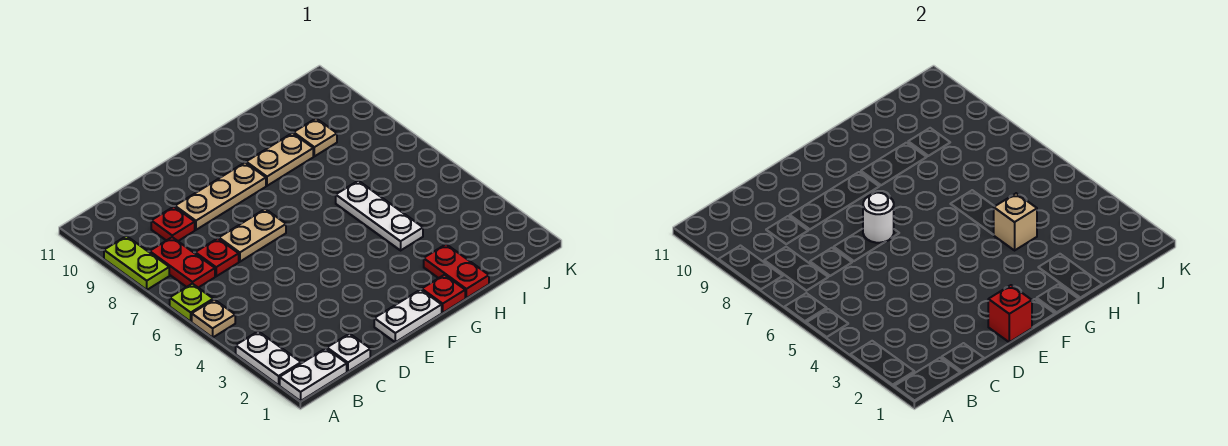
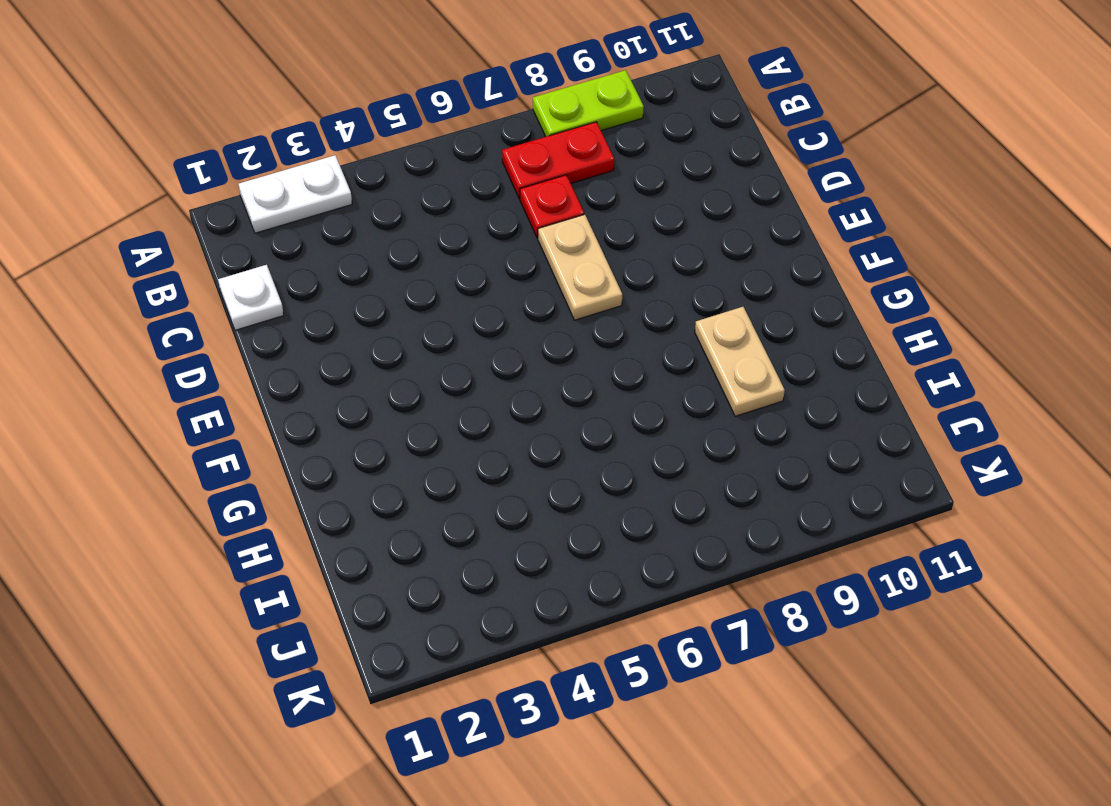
none -> white plate A1:B1 level 1
none -> tan plate A5 level 1
none -> lime plate A6 level 1

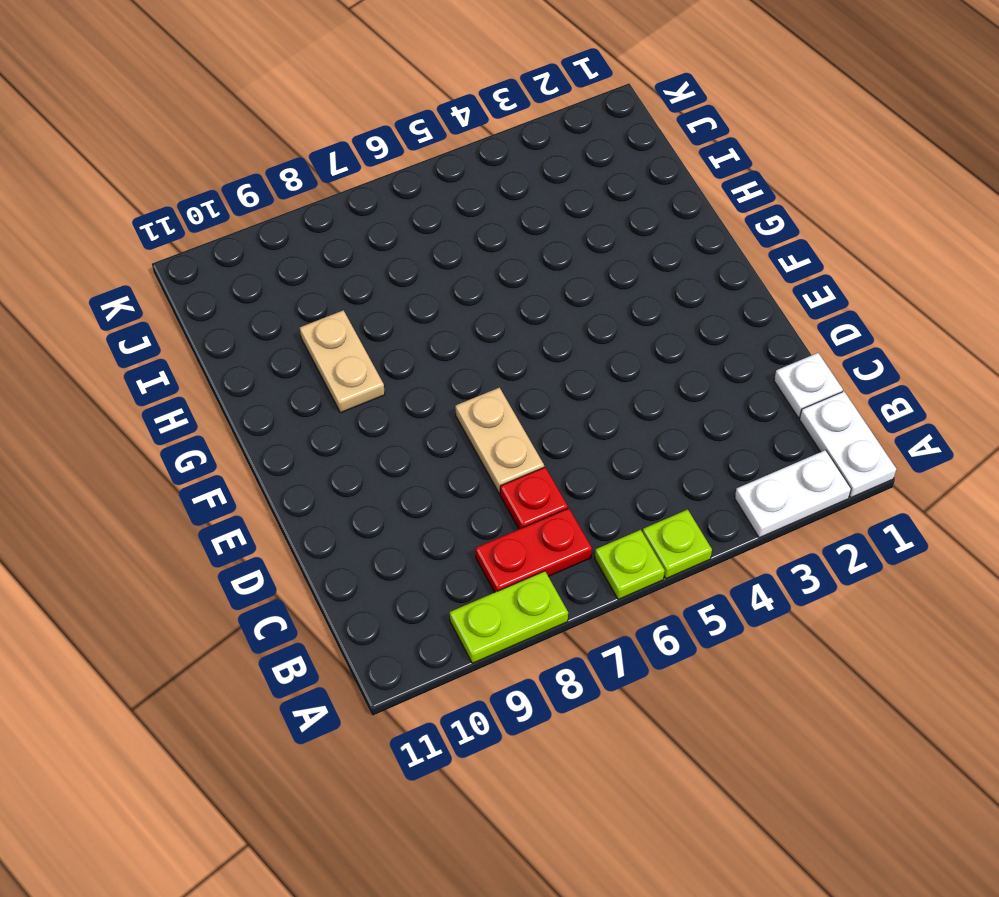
lime plate A5 level 1 -> tan plate A5 level 1
none -> red plate C9 level 1
none -> tan plate D9:F9 level 1
none -> white plate E1:F1 level 1

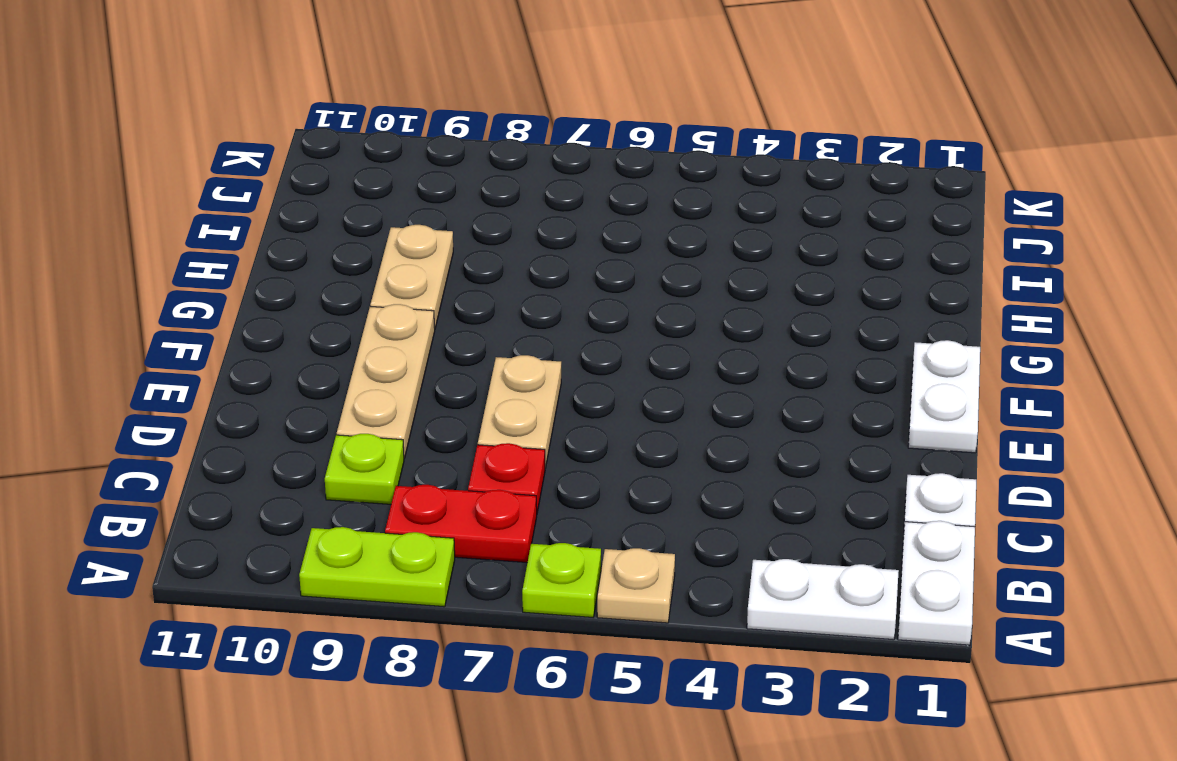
lime plate C9 level 1 -> red plate C9 level 1
none -> red plate G1 level 1
none -> red plate H1:H2 level 1
none -> white plate H4:H6 level 1

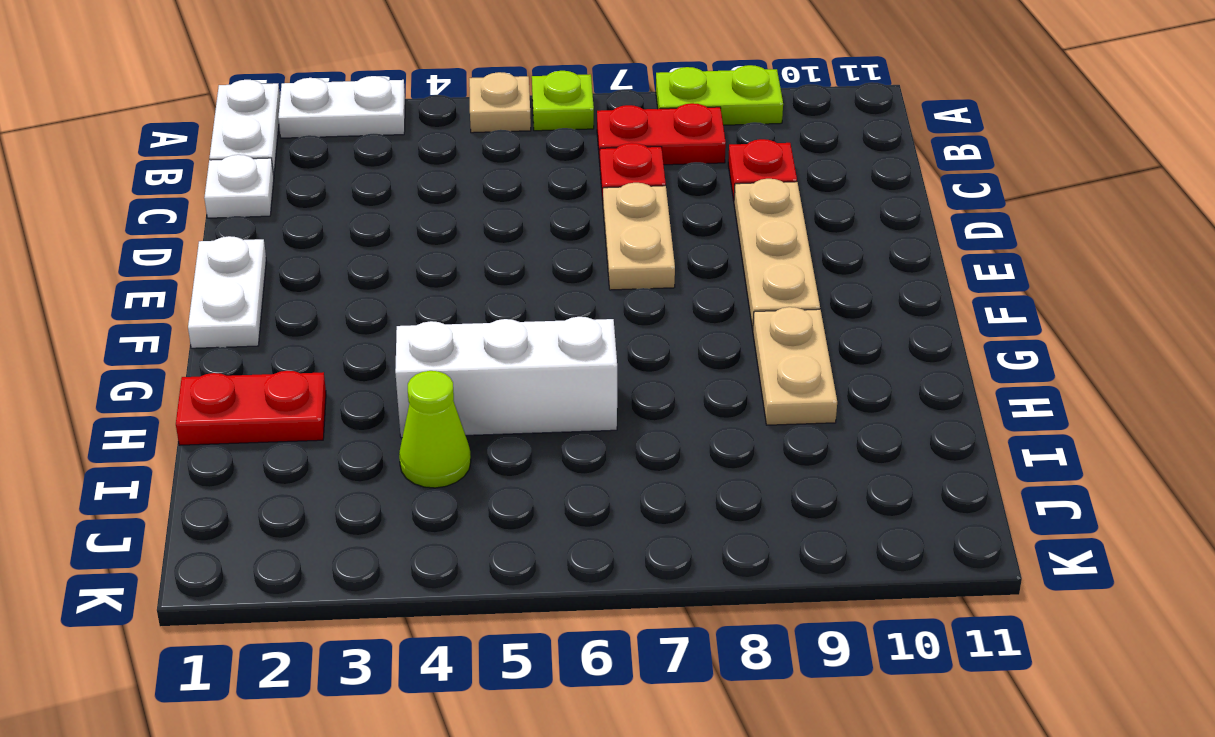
white brick H4:H6 level 1 -> white plate H4:H6 level 1
lime cone I4 level 1 -> none
none -> red plate G1 level 1
none -> tan plate I9 level 1
none -> red brick E1 level 2

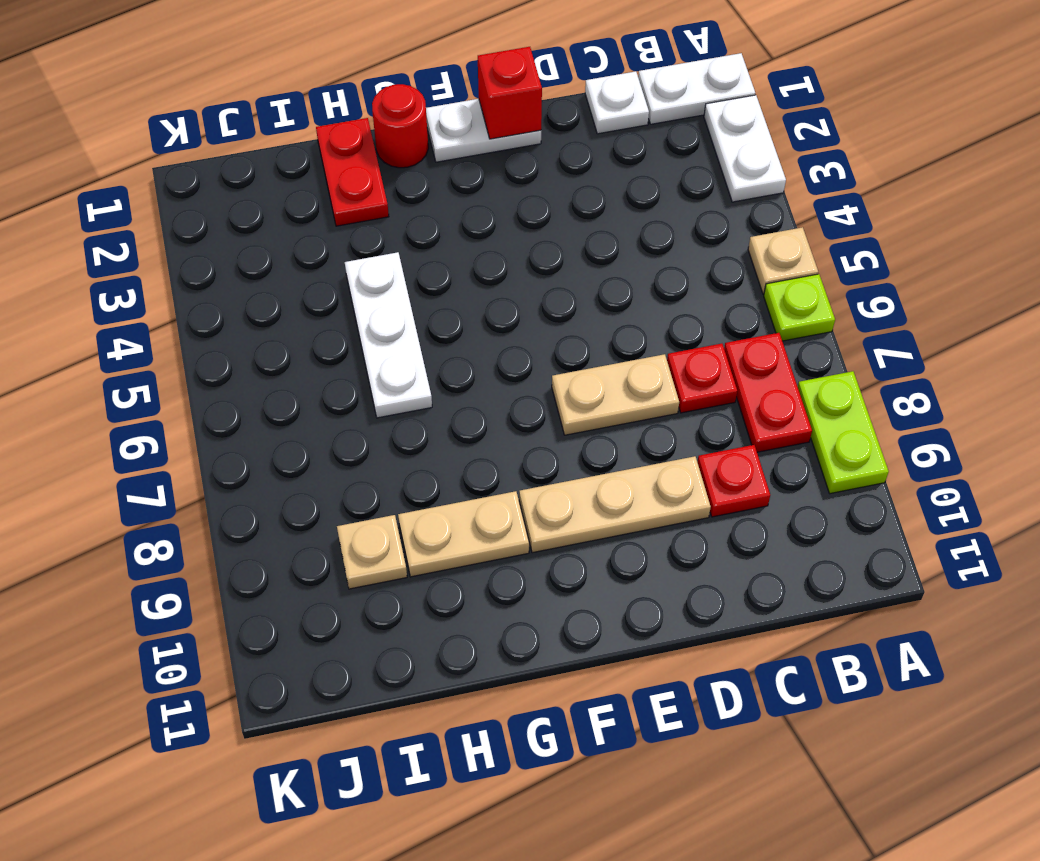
red round brick G1 level 1 -> red plate G1 level 1
none -> white round brick E7 level 2
none -> tan brick H4 level 2

